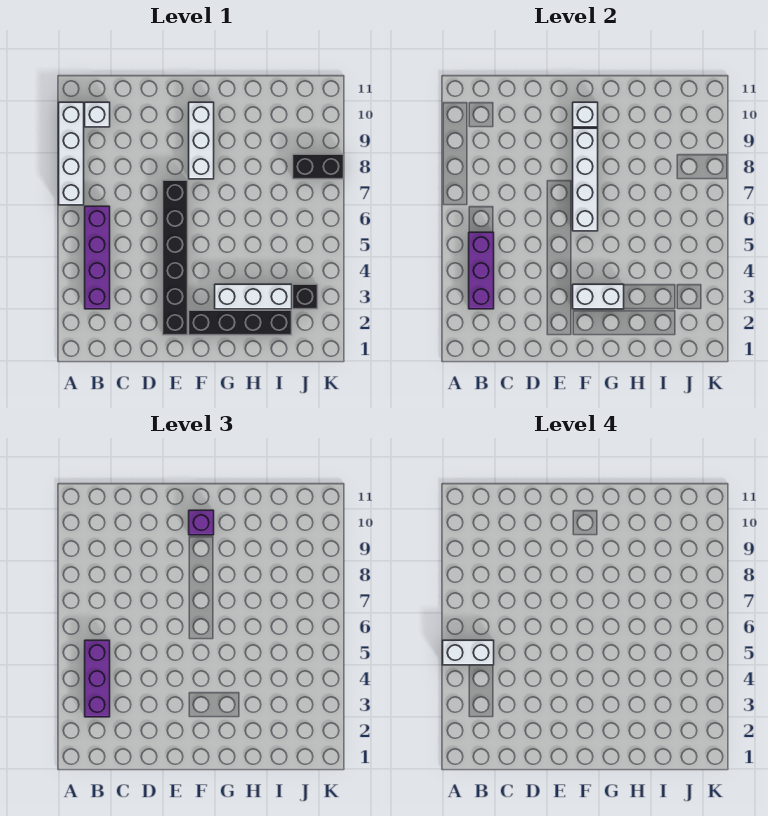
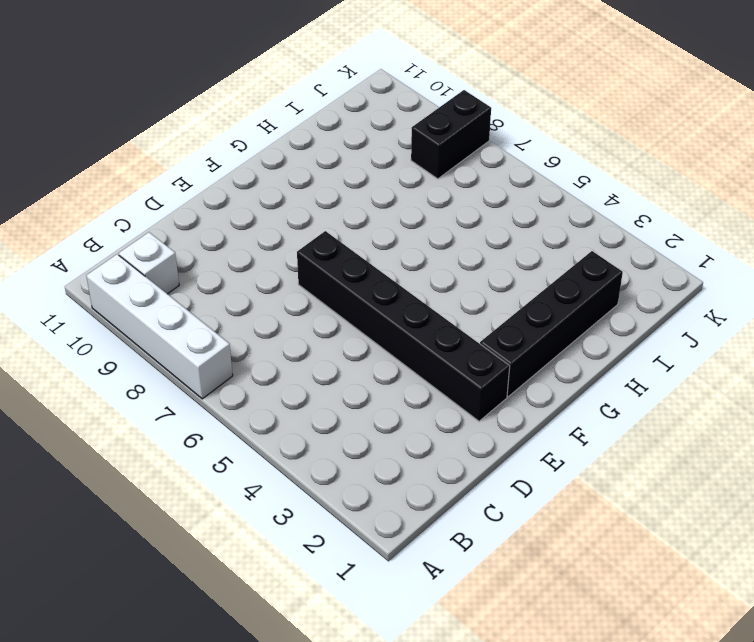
none -> purple brick B3:B6 level 1
none -> white brick F8:F10 level 1
none -> white brick G3:I3 level 1

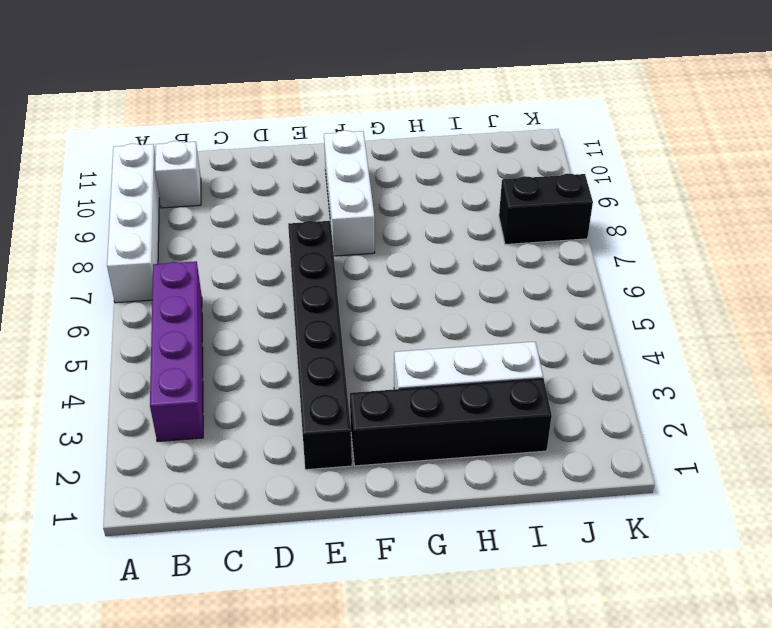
none -> black brick J3 level 1
none -> purple brick B3:B5 level 2
none -> white brick F3:G3 level 2

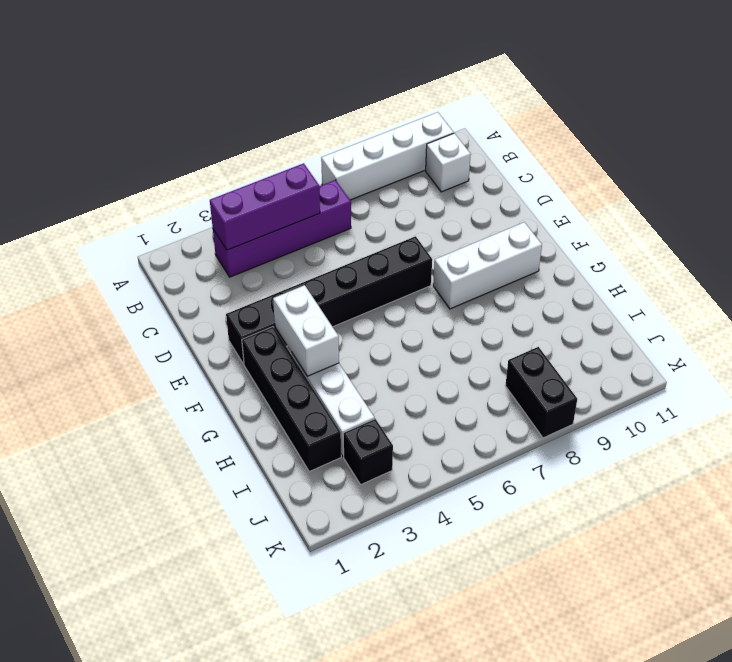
none -> white brick F6:F9 level 2
none -> white brick F10 level 2
none -> purple brick B3:B5 level 3

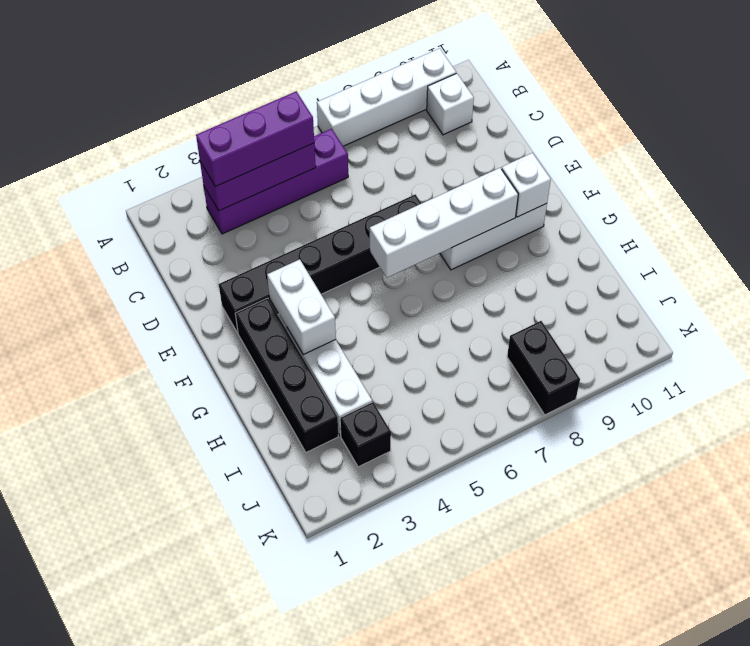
none -> purple brick F10 level 3
none -> white brick A5:B5 level 4

